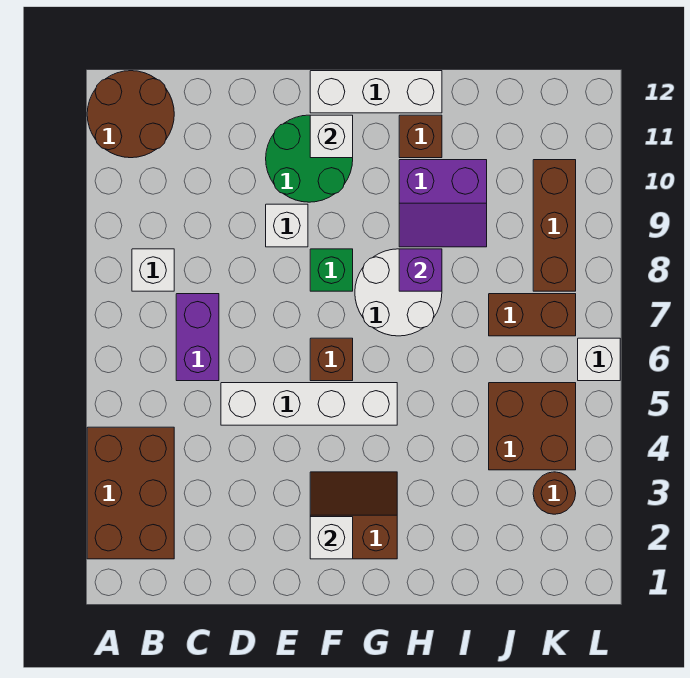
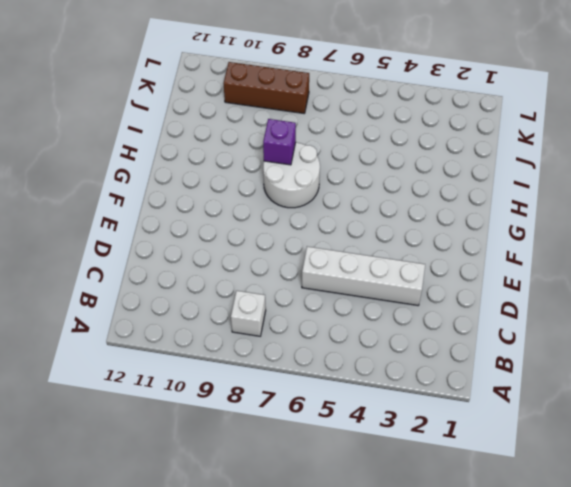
white brick D3:D6 level 1 -> white brick D5:G5 level 1
none -> brown brick A2:B4 level 1
none -> brown round brick A11:B12 level 1
none -> purple brick C6:C7 level 1

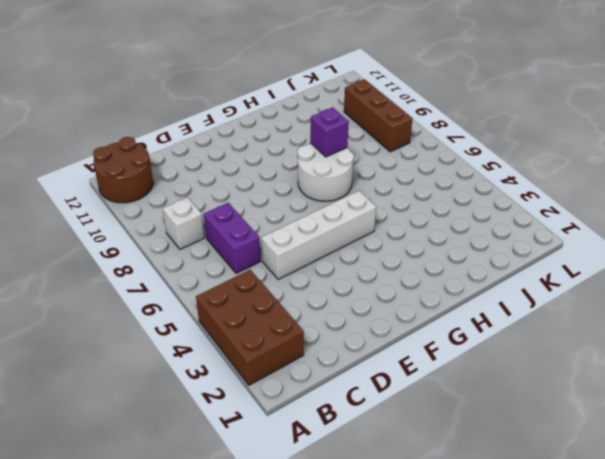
none -> white brick E9 level 1
none -> green round brick E10:F11 level 1
none -> brown slope F2:G3 level 1 top 2

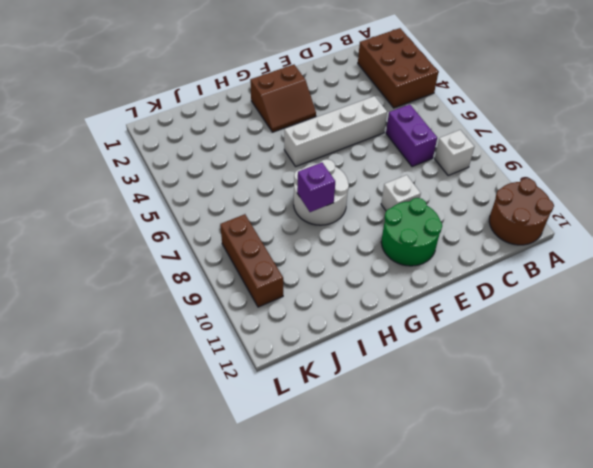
none -> brown brick F6 level 1
none -> green brick F8 level 1
none -> white brick F12:H12 level 1

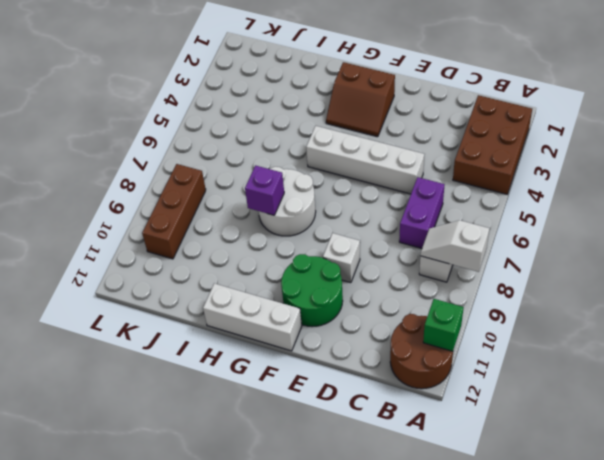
white slope A8:B8 level 2 top A -> none
green brick A11 level 2 -> green brick F8 level 1
none -> brown brick F6 level 1
none -> purple slope H9:I10 level 1 top 10
none -> brown brick H11 level 1

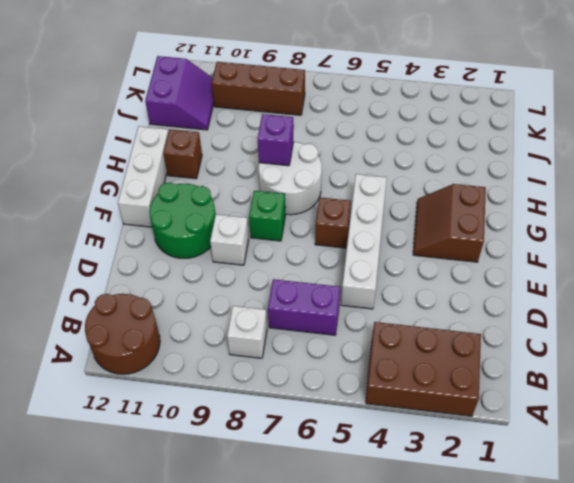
purple slope J11:K12 level 1 top 12 -> purple slope H9:I10 level 1 top 10
none -> brown brick J4:K5 level 1
none -> brown brick J7:K7 level 1
none -> brown round brick K3 level 1

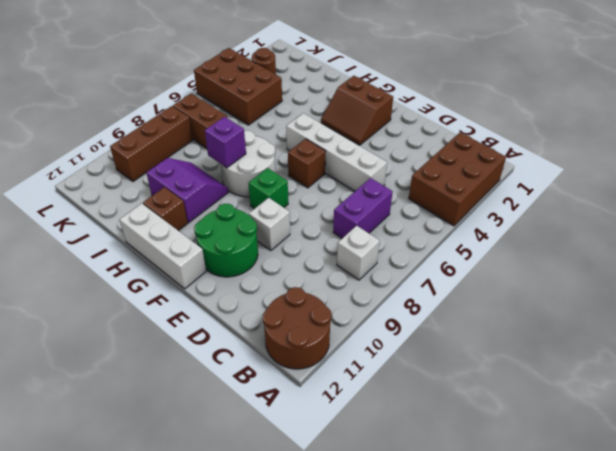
brown brick J4:L5 level 1 -> brown brick J4:K5 level 1
none -> white brick L6 level 1
none -> white brick F2 level 2
none -> white brick F11 level 2

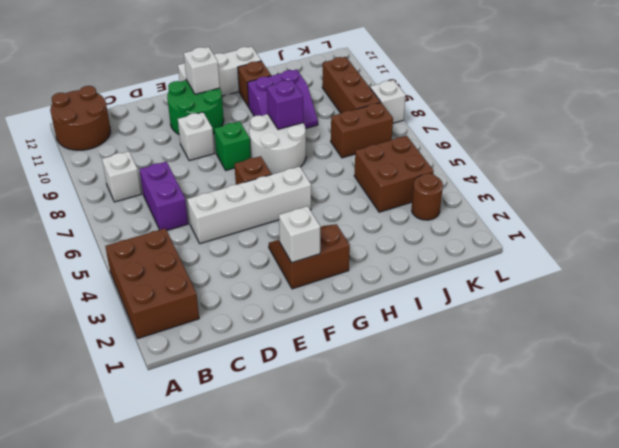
white brick L8 level 1 -> white brick L6 level 1

